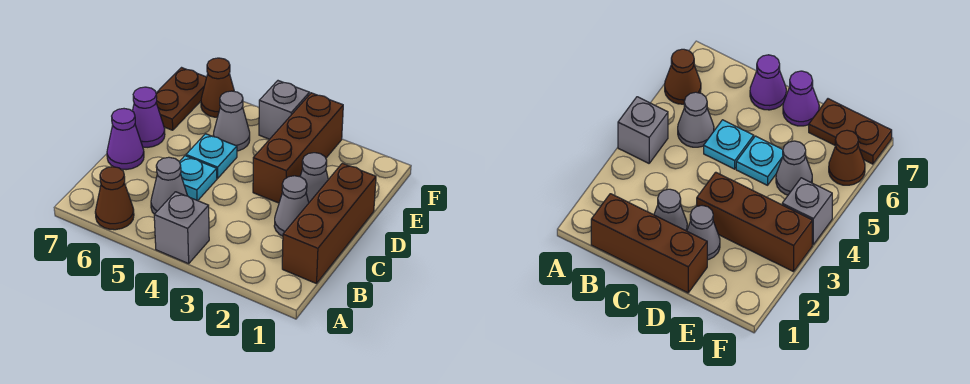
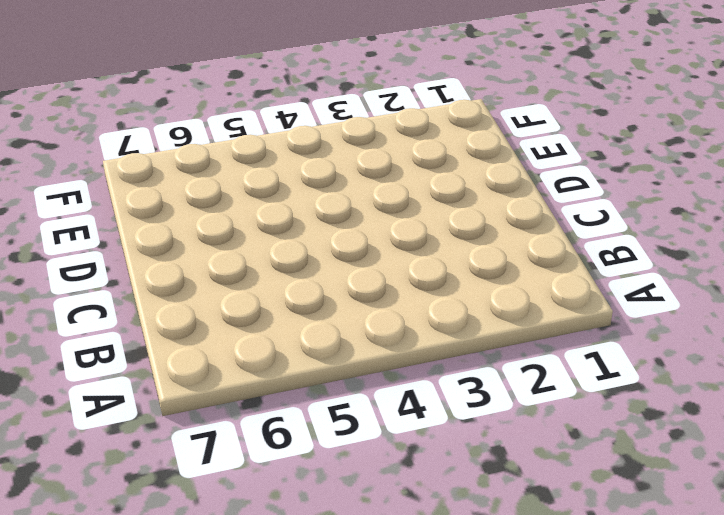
none -> grey brick A4 level 1
none -> brown cone A6 level 1
none -> brown brick B1:D1 level 1

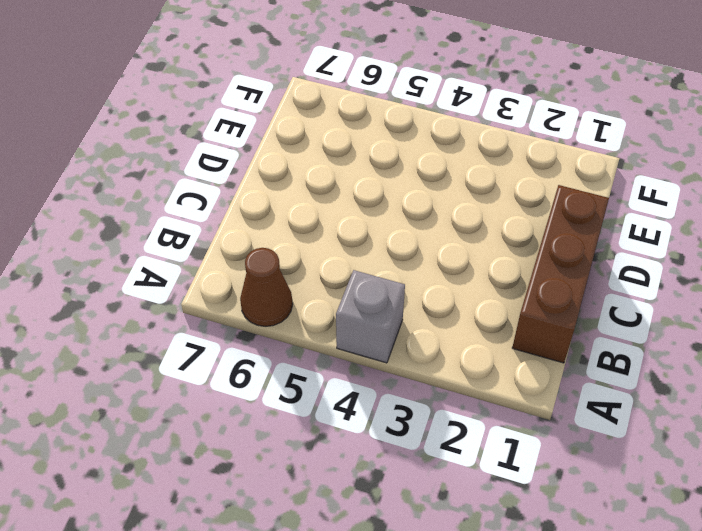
none -> grey cone B5 level 1
none -> grey cone C2 level 1
none -> cyan plate C5 level 1

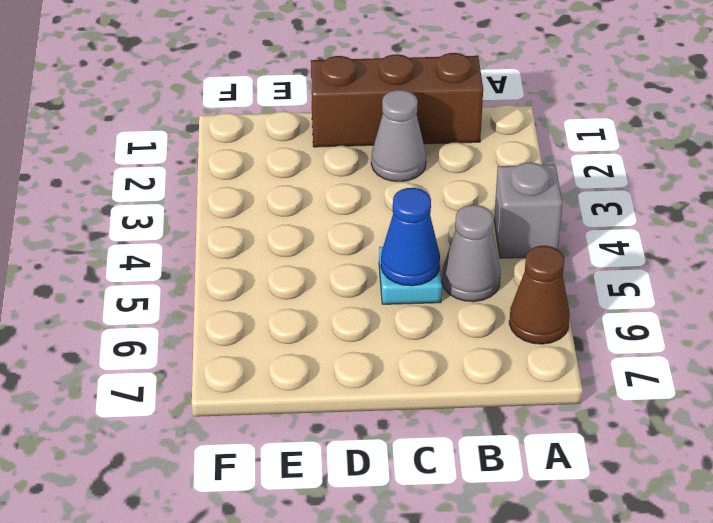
blue cone C5 level 2 -> none
none -> purple cone C7 level 1
none -> grey cone D2 level 1
none -> brown brick D3:F3 level 1

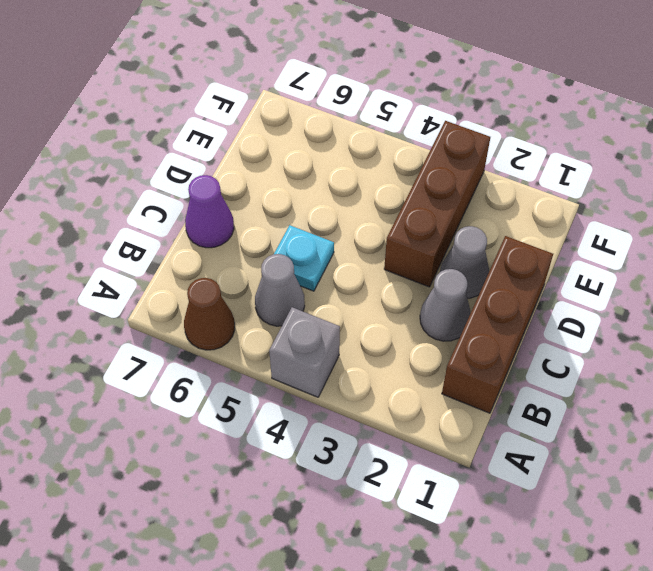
none -> cyan plate D5 level 1
none -> purple cone D7 level 1
none -> grey cone E5 level 1

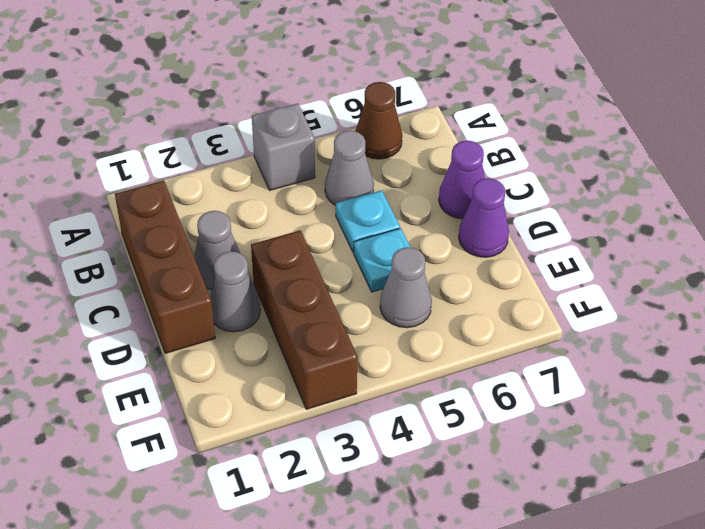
none -> brown plate E7:F7 level 1
none -> grey brick F4 level 1
none -> brown cone F6 level 1

